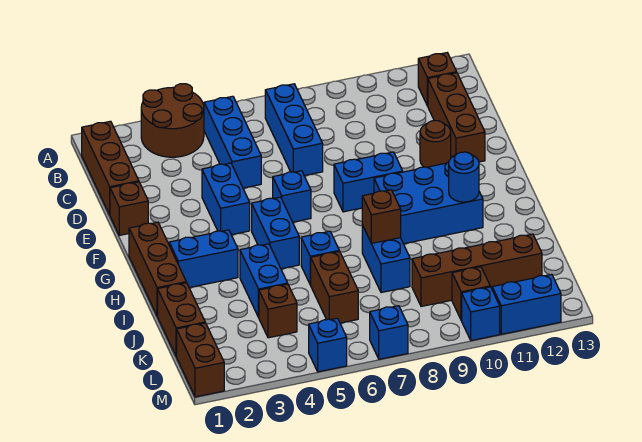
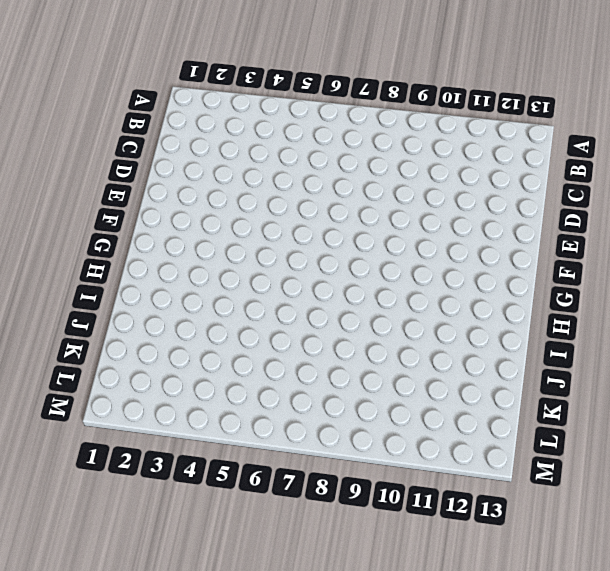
none -> brown round brick A3:B4 level 1
none -> brown brick B1:D1 level 1
none -> blue brick B5:D5 level 1
none -> blue brick B7:D7 level 1

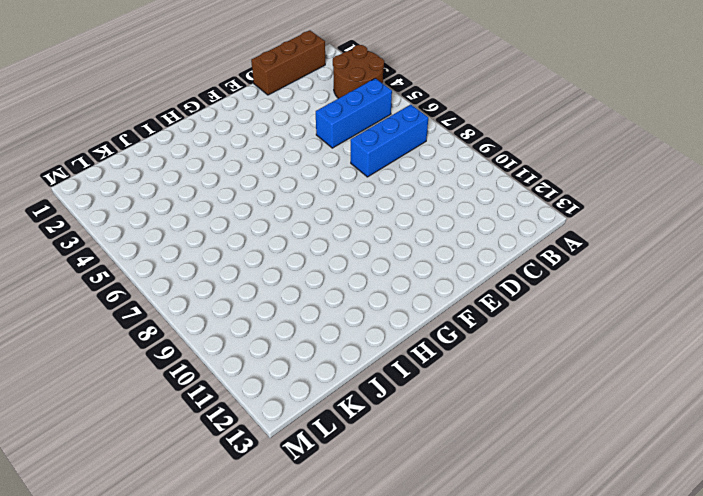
none -> brown brick B12 level 1
none -> brown brick C12:E12 level 1
none -> brown brick E1 level 1
none -> blue brick E4:F4 level 1

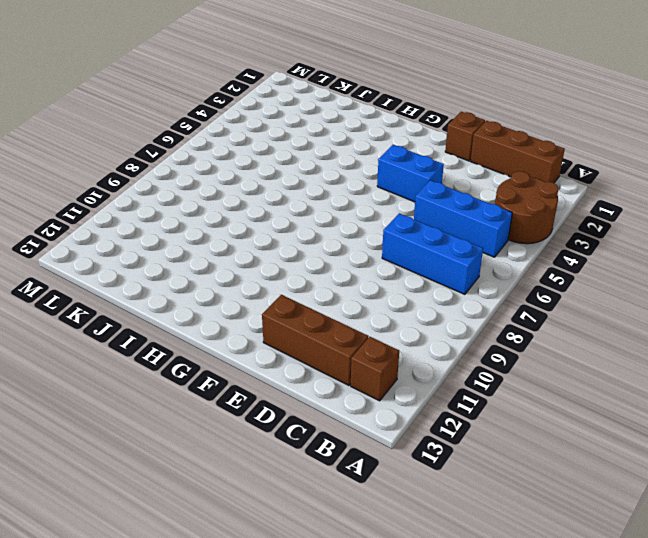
none -> brown round brick E11 level 1
none -> blue brick F6 level 1
none -> blue brick F8:F9 level 1
none -> brown brick G1:I1 level 1

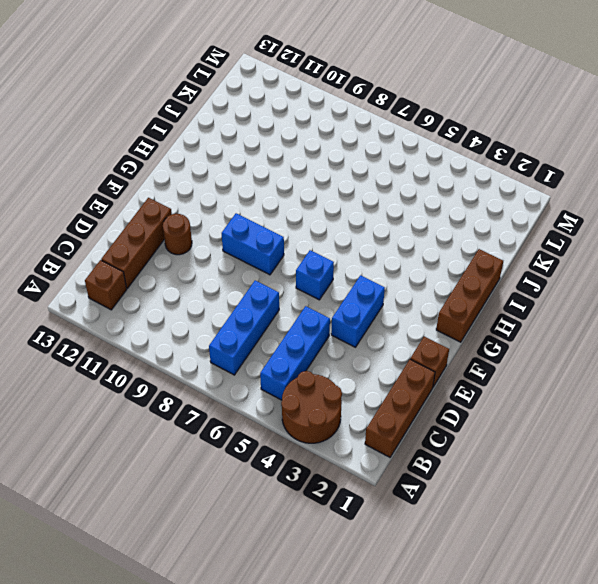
none -> blue brick G5:H5 level 1
none -> blue brick G9:H11 level 1
none -> blue brick H2:H3 level 1
none -> blue brick I4:J4 level 1

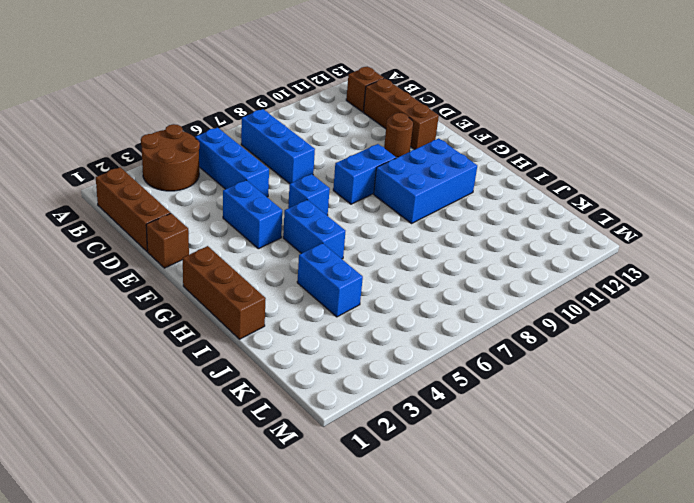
none -> blue brick H2:H3 level 1
none -> blue brick I6 level 1
none -> blue brick I8:J8 level 1
none -> brown brick J1:K1 level 1

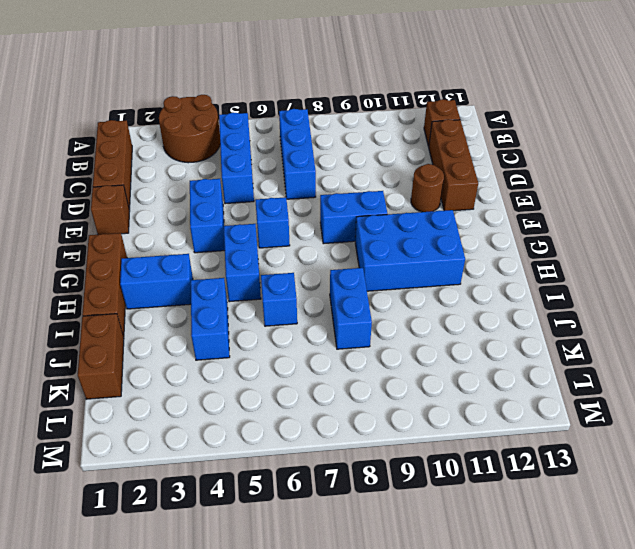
none -> brown brick J6:K6 level 1
none -> brown brick K4 level 1
none -> brown brick K9:K12 level 1
none -> brown brick L1:M1 level 1

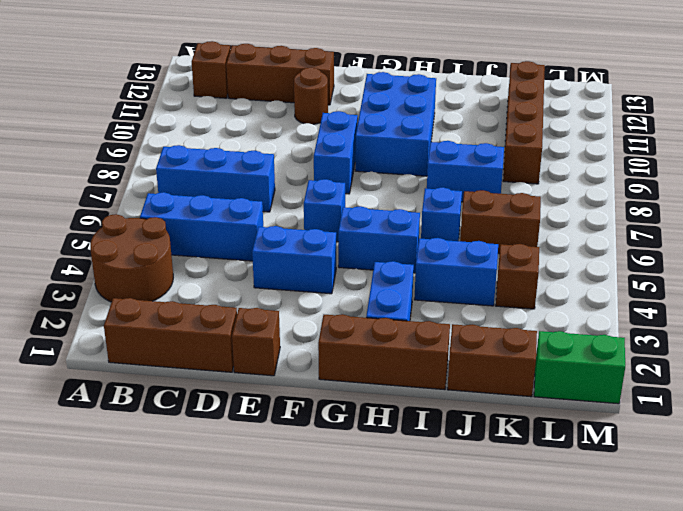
green brick L1:M1 level 1 -> brown brick L1:M1 level 1
none -> brown brick L10 level 1
none -> blue brick M5 level 1
none -> blue brick M7 level 1
none -> blue brick M10 level 1

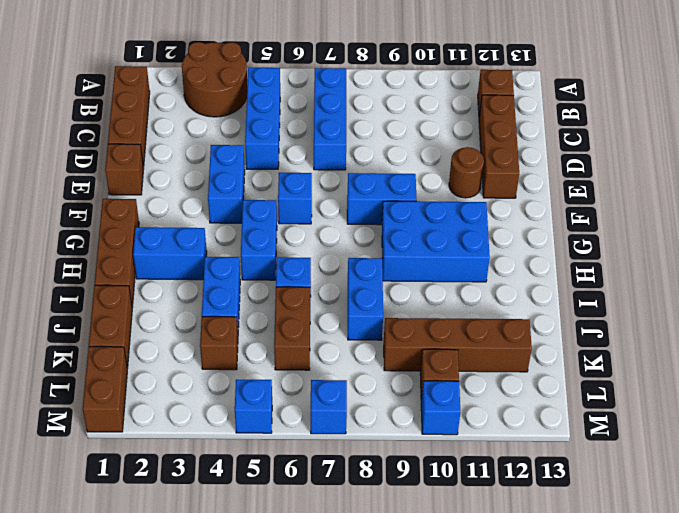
none -> blue brick M11:M12 level 1
none -> blue round brick H11 level 2
none -> brown brick I8 level 2

